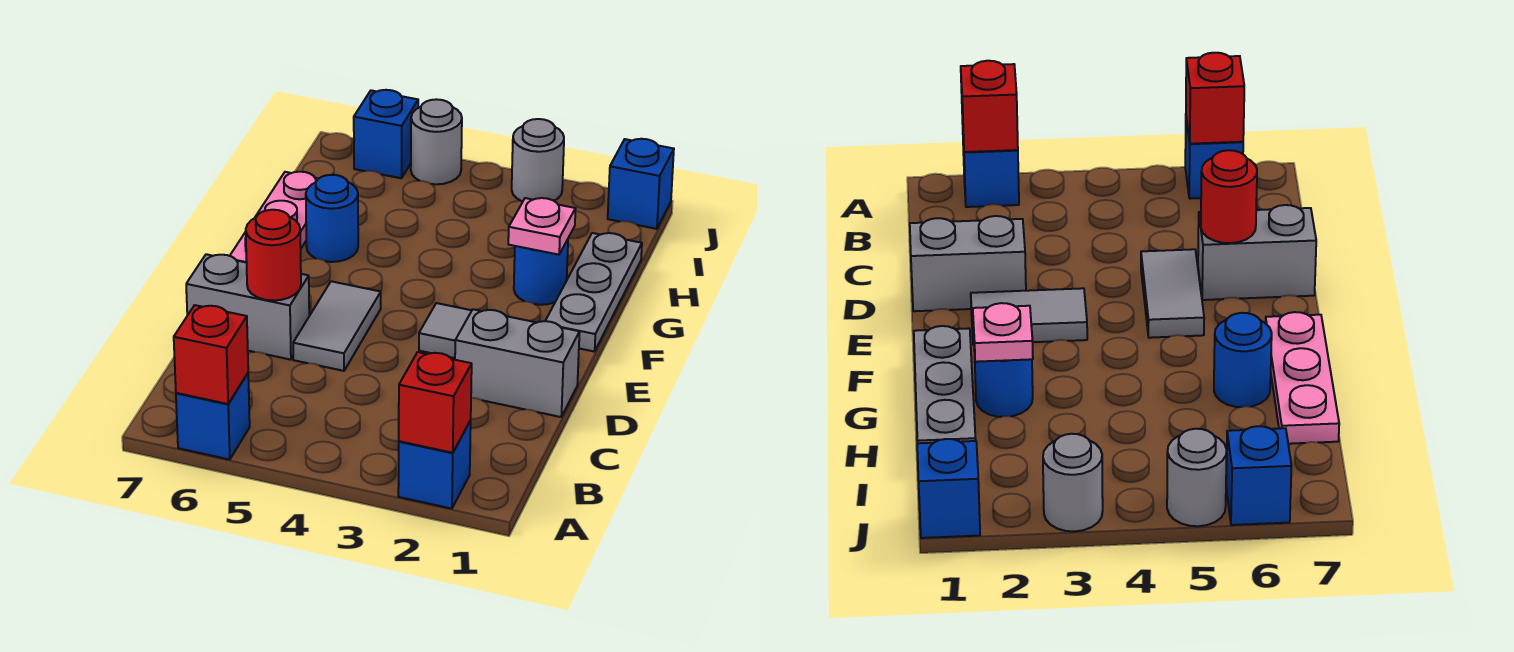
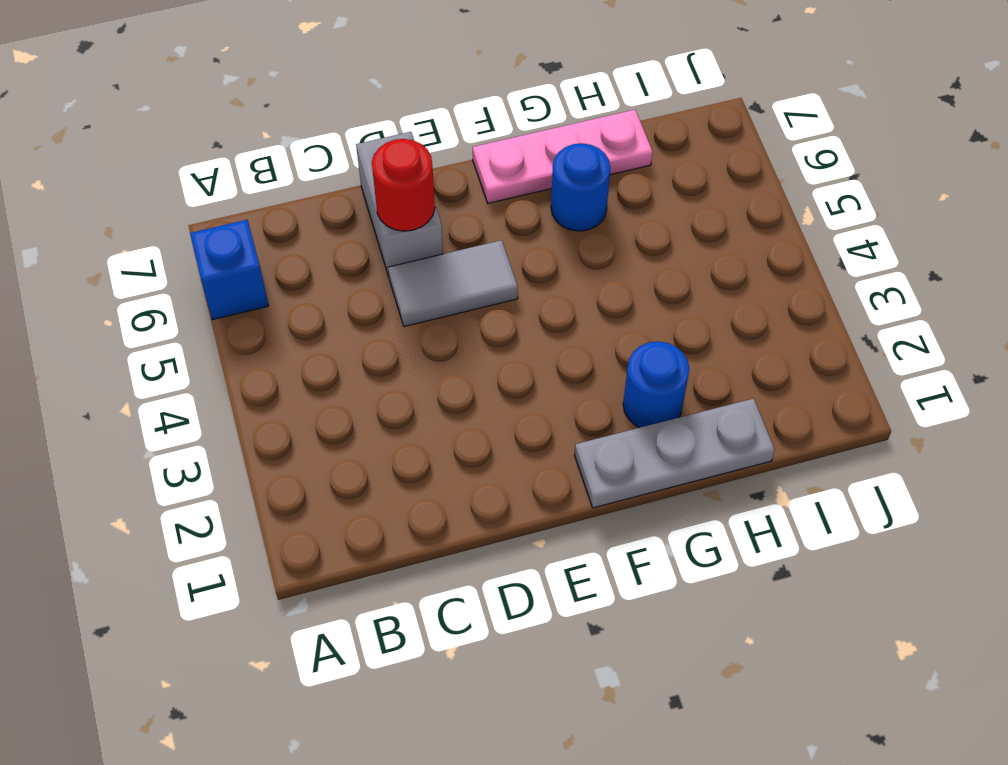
none -> blue brick A2 level 1
none -> grey brick D1:D2 level 1
none -> grey tile E2:E3 level 1

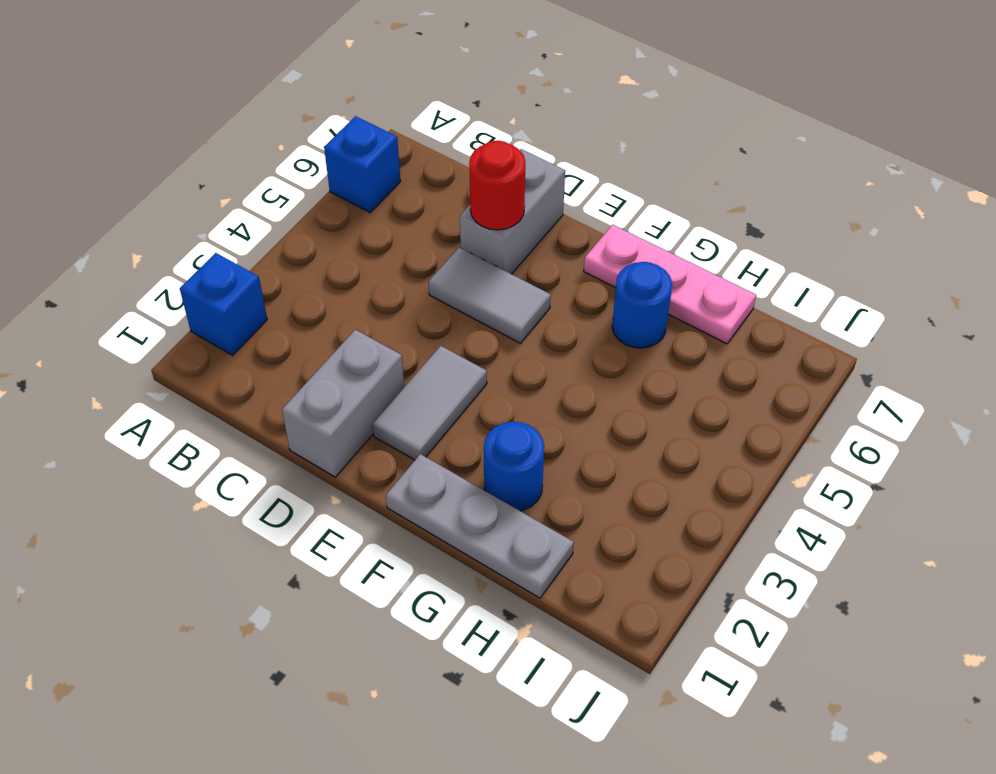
none -> blue brick J1 level 1
none -> grey round brick J3 level 1
none -> grey round brick J5 level 1

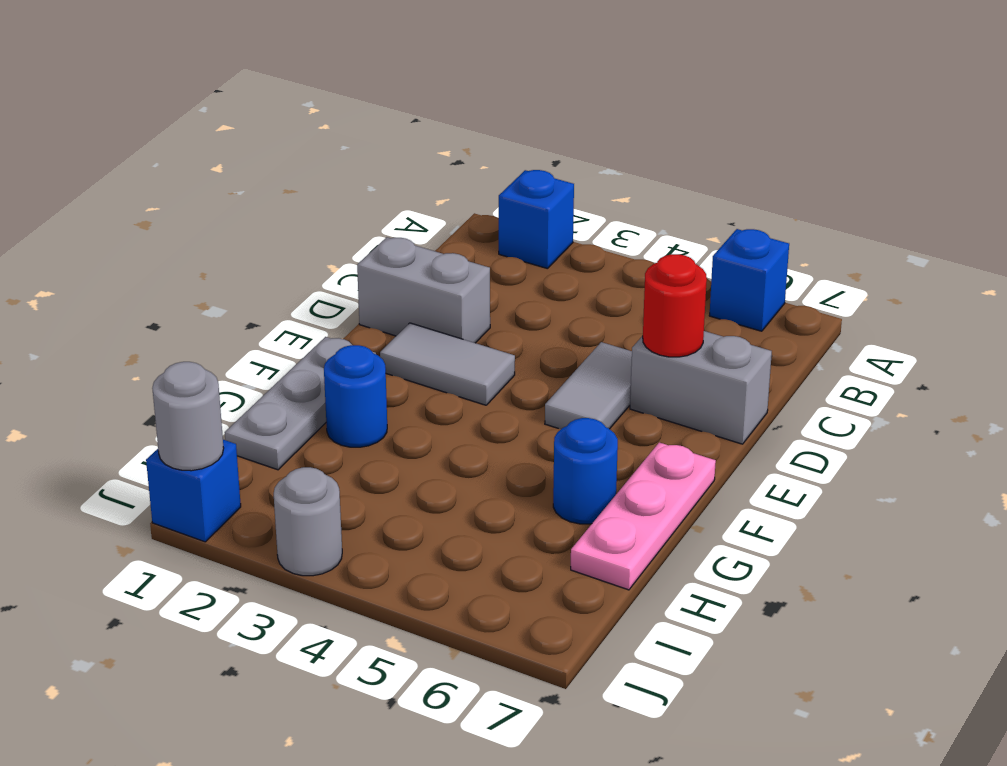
grey round brick J1 level 2 -> grey round brick J5 level 1
none -> blue brick J6 level 1
none -> red brick A2 level 2
none -> red brick A6 level 2

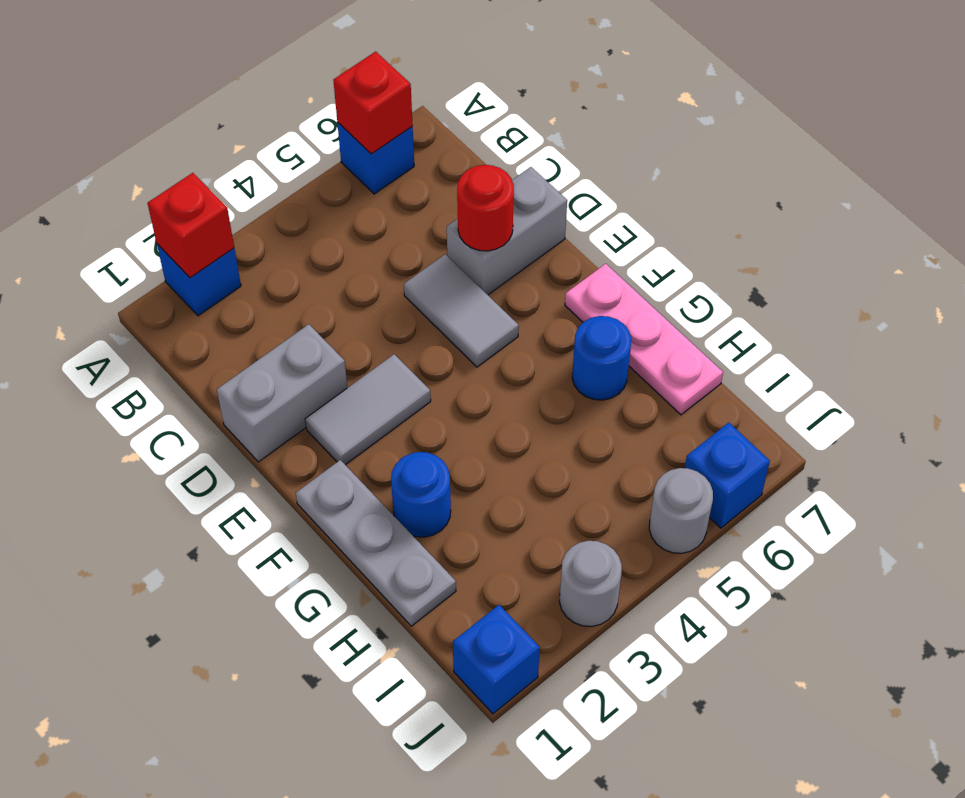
none -> pink plate G2 level 2

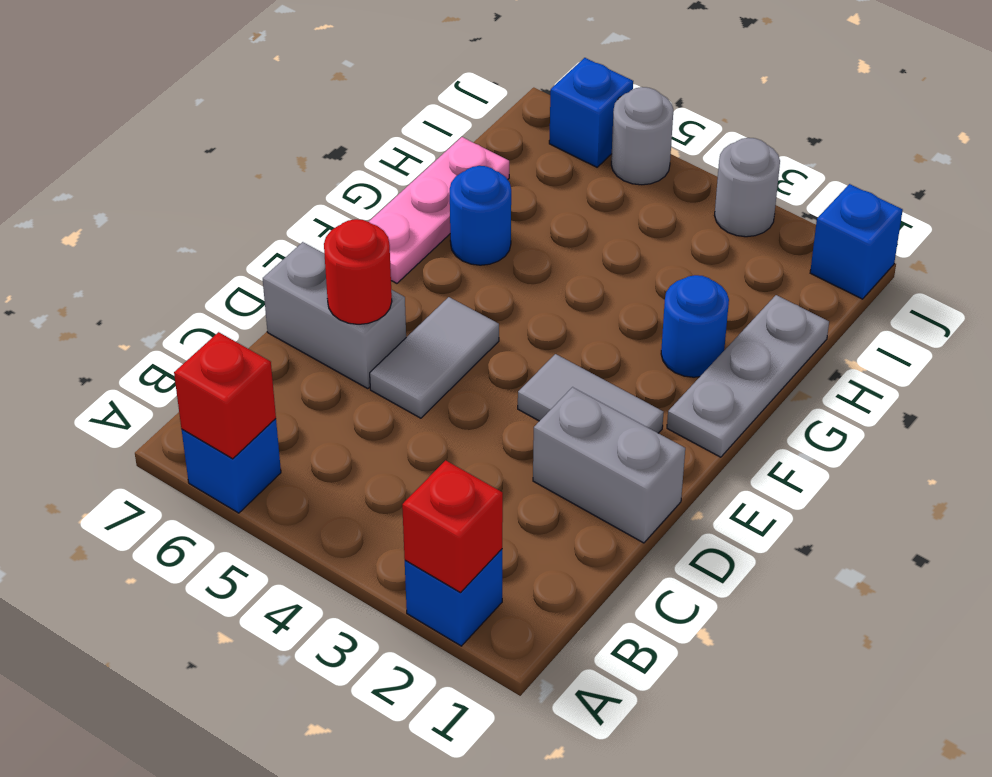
none -> pink plate G2 level 2

